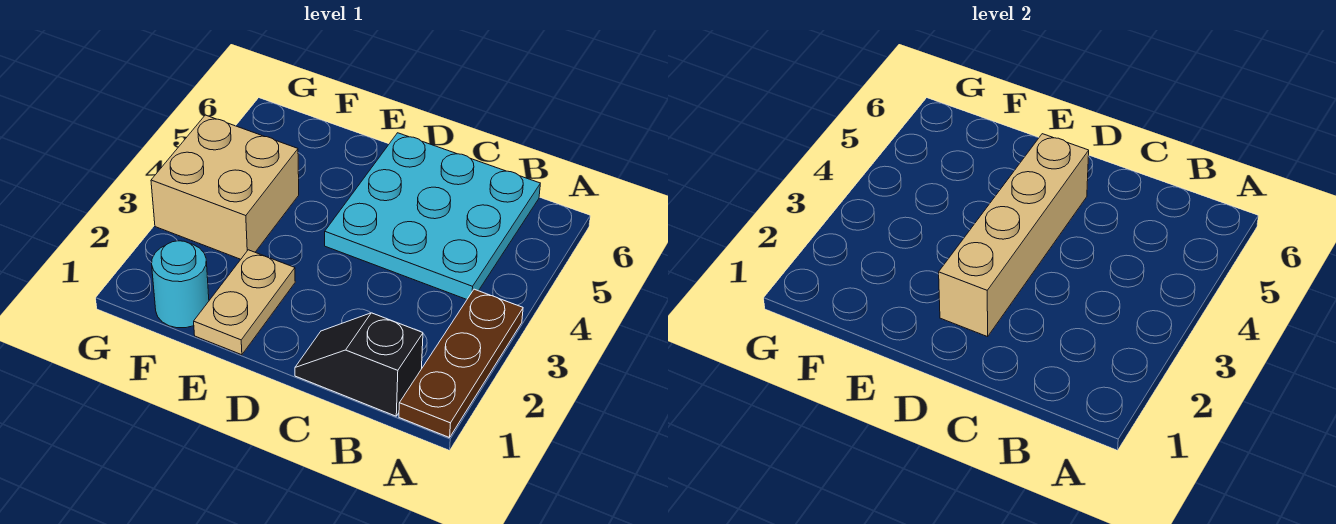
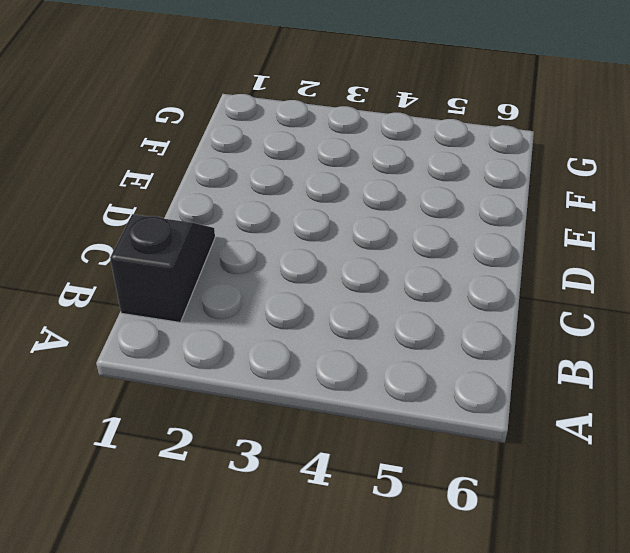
none -> brown plate A1:A3 level 1
none -> cyan plate B4:D6 level 1

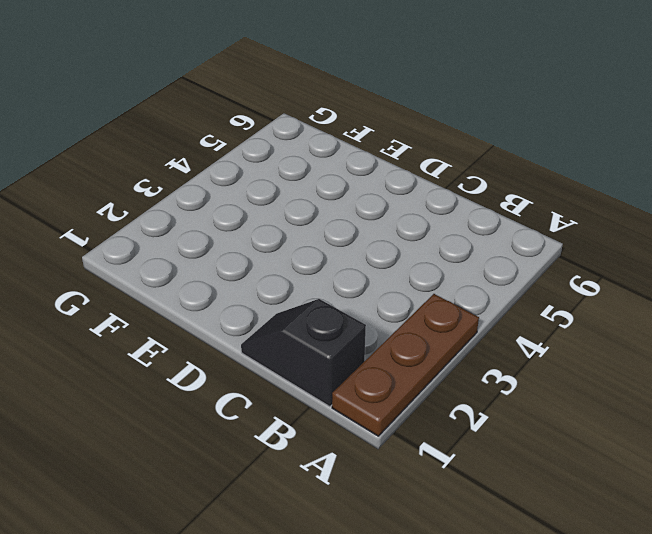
none -> cyan plate B4:D6 level 1
none -> tan plate E1:E2 level 1

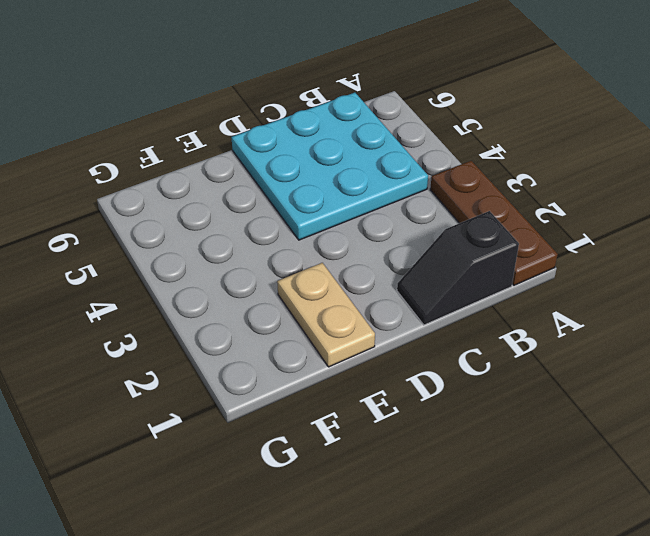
none -> cyan round brick F1 level 1
none -> tan brick F3:G4 level 1

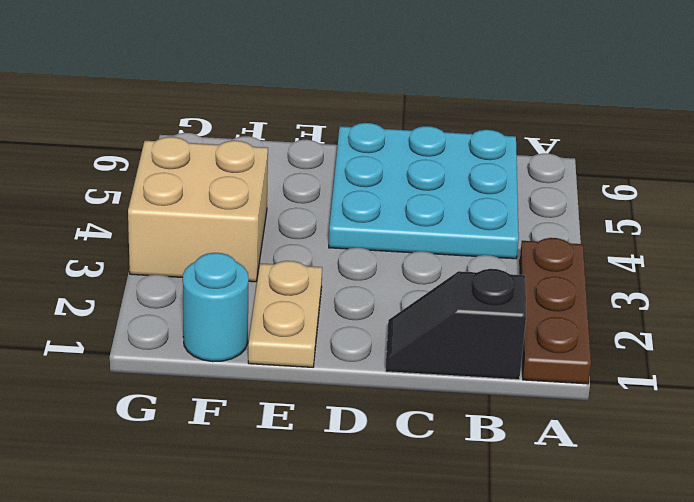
none -> tan brick D2:D5 level 2

